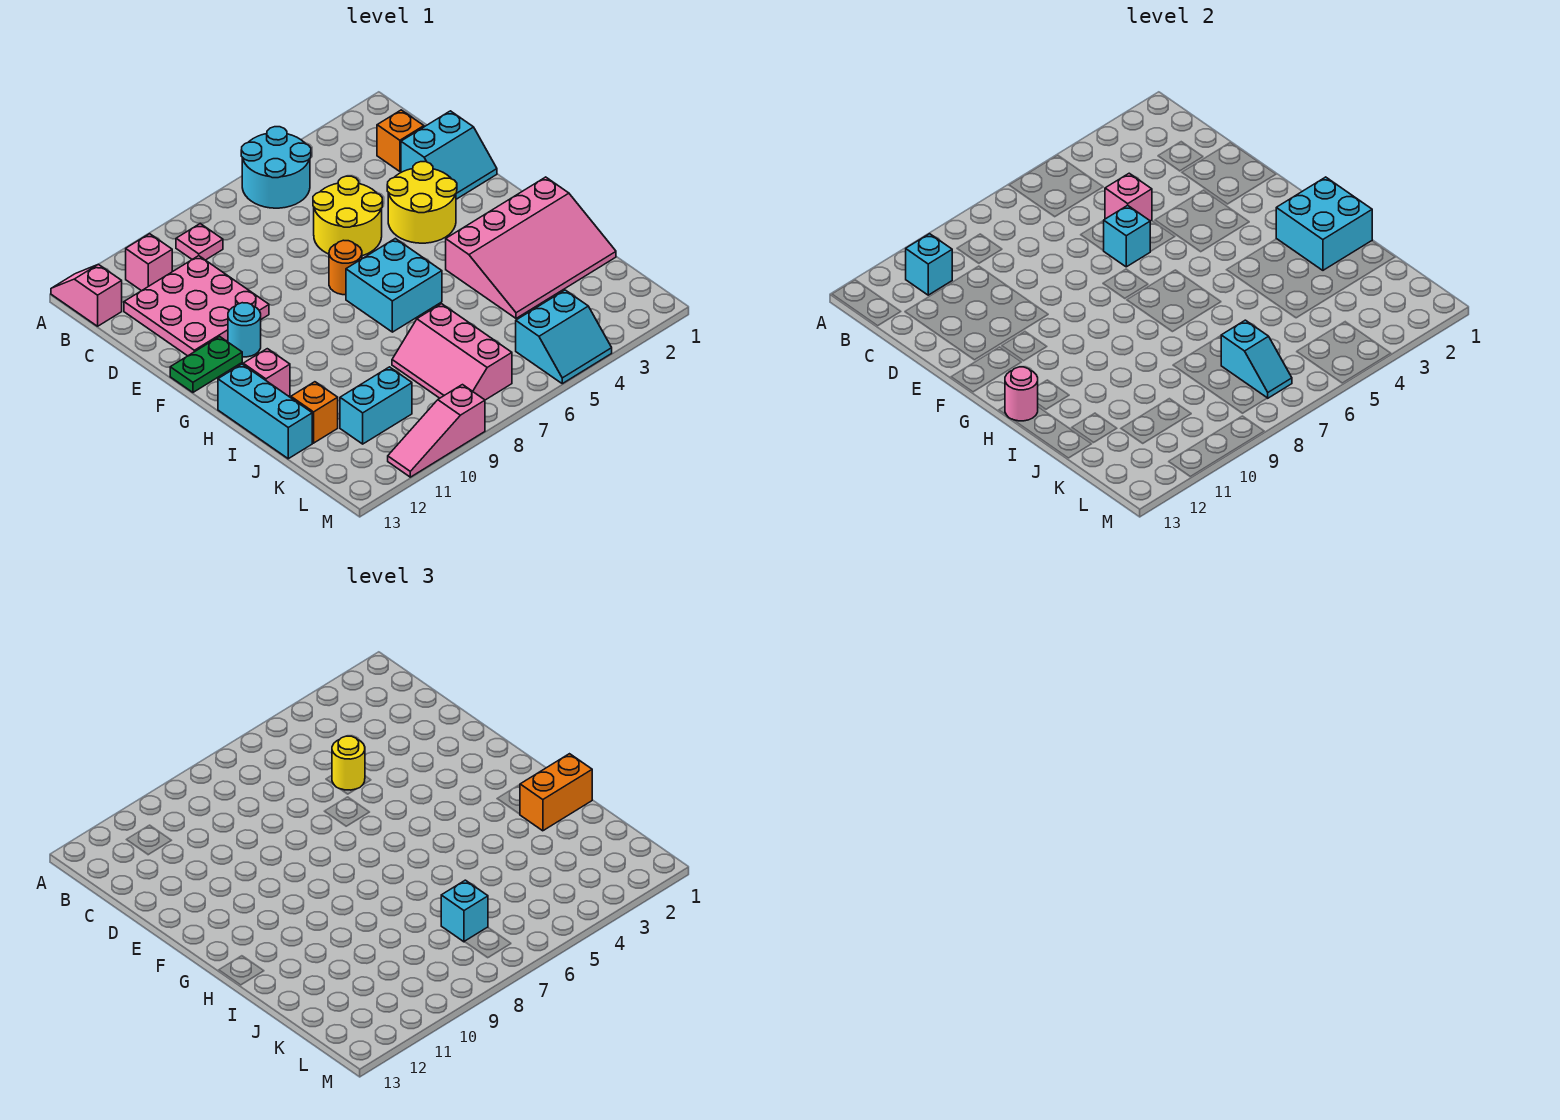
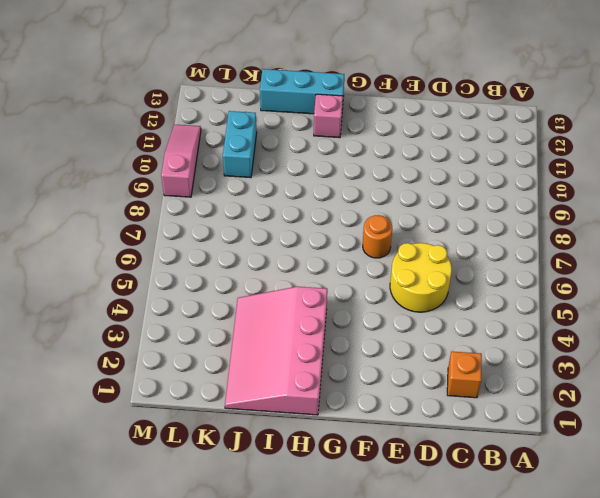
none -> cyan round brick A5:B6 level 1
none -> pink slope A13:B13 level 1 top B
none -> pink plate B9 level 1
none -> pink brick B11 level 1

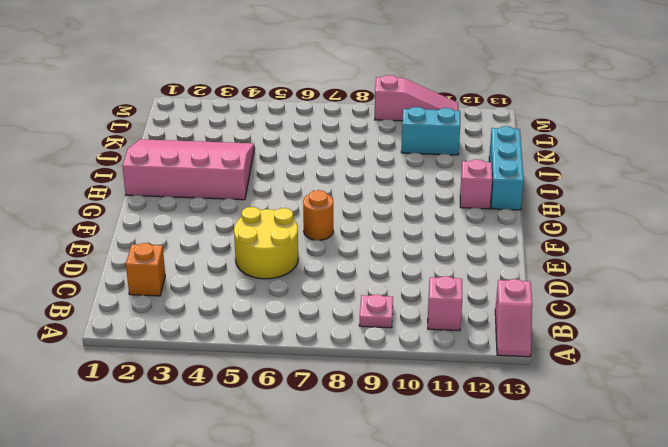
none -> cyan round brick A5:B6 level 1
none -> pink plate C10:E12 level 1
none -> cyan slope D1:E2 level 1 top D
none -> yellow round brick E3:F4 level 1

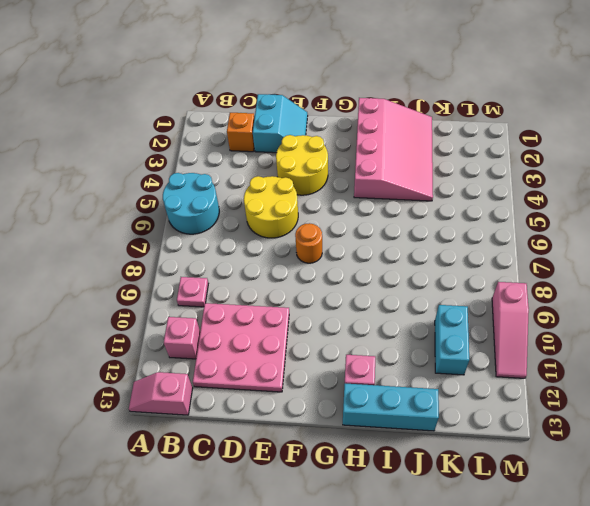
none -> cyan round brick F11 level 1
none -> green plate F12:F13 level 1
none -> cyan brick G6:H7 level 1
none -> pink slope J7:L8 level 1 top 7

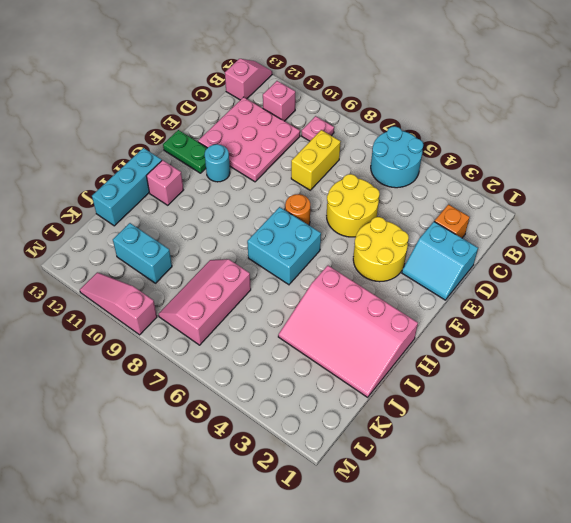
yellow brick C8:D8 level 1 -> none
none -> orange brick J12 level 1
none -> cyan slope L4:M5 level 1 top L
none -> cyan brick B11 level 2
none -> pink brick D5 level 2

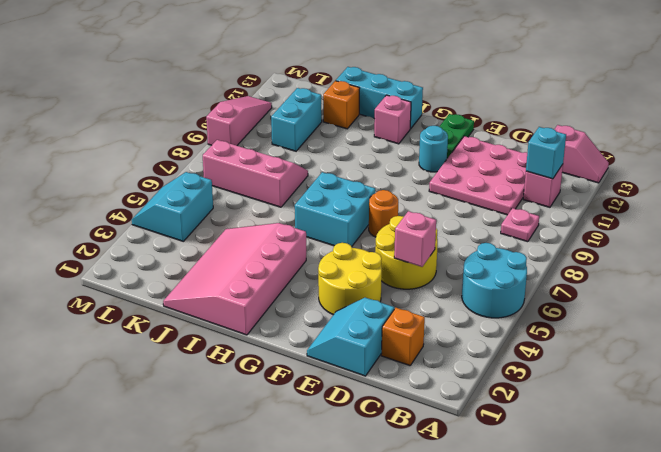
none -> cyan brick E6 level 2
none -> cyan brick H1:I2 level 2
none -> pink round brick H13 level 2
none -> cyan slope K7:L7 level 2 top K

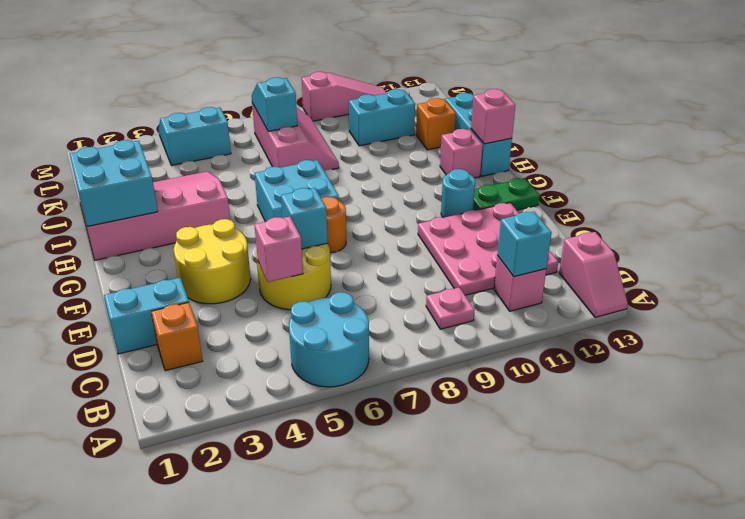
pink brick H13 level 2 -> pink round brick H13 level 2
none -> yellow round brick D5 level 3
none -> orange brick I1:I2 level 3
none -> cyan brick K7 level 3

